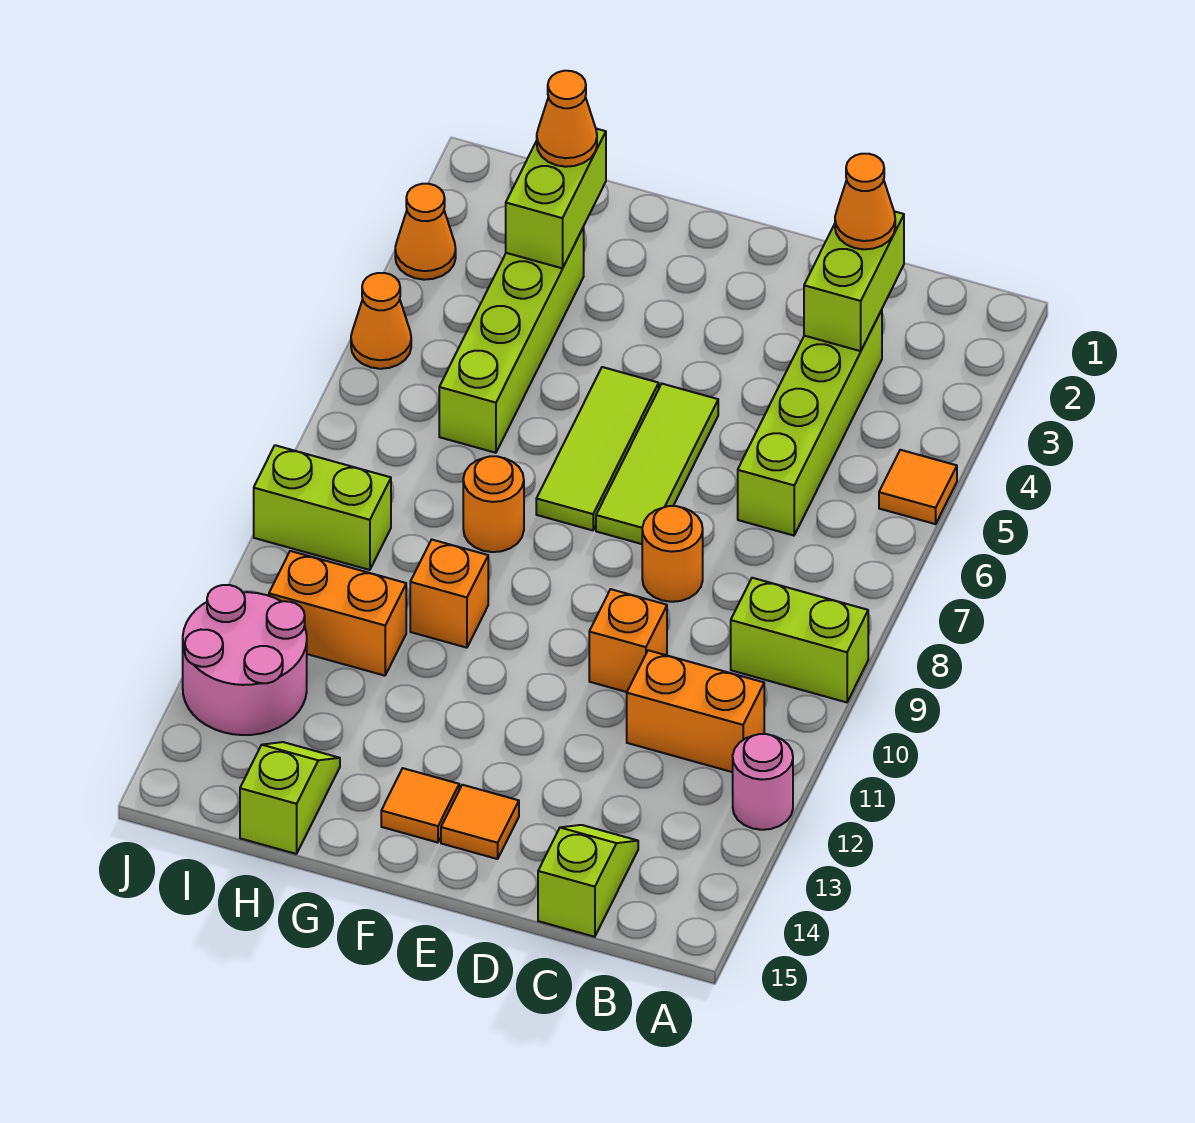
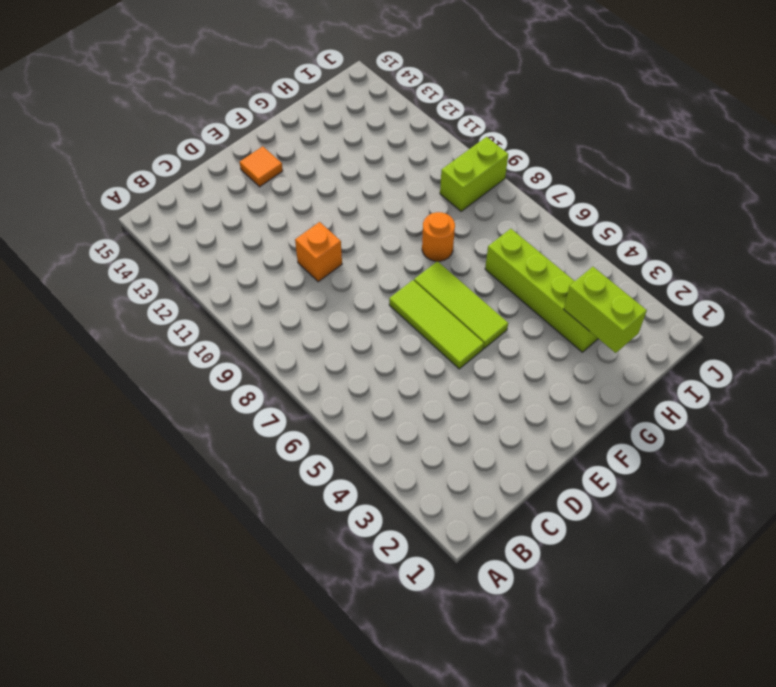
none -> orange tile A5 level 1
none -> lime brick A9:B9 level 1
none -> pink round brick A12 level 1

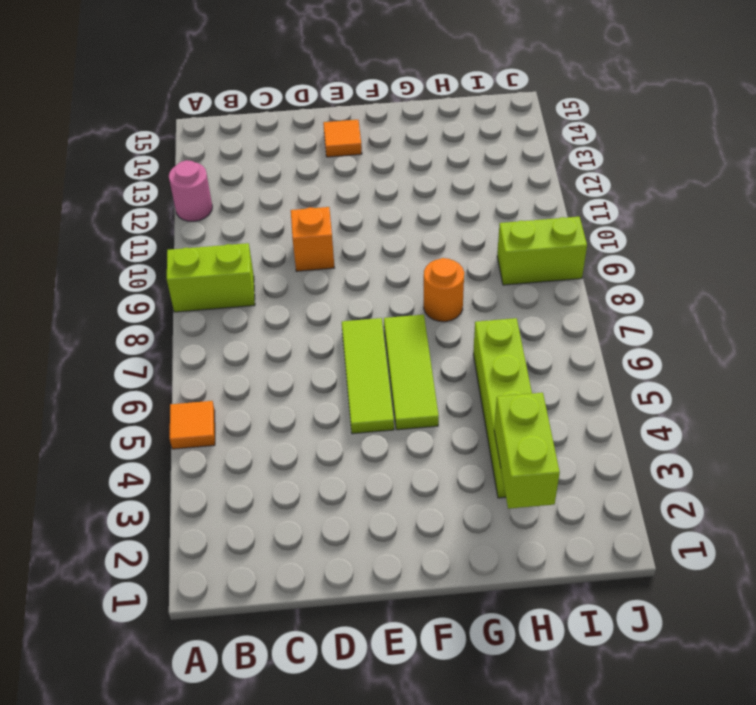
none -> orange brick B11:C11 level 1
none -> lime brick C3:C6 level 1
none -> lime slope C14:C15 level 1 top 15

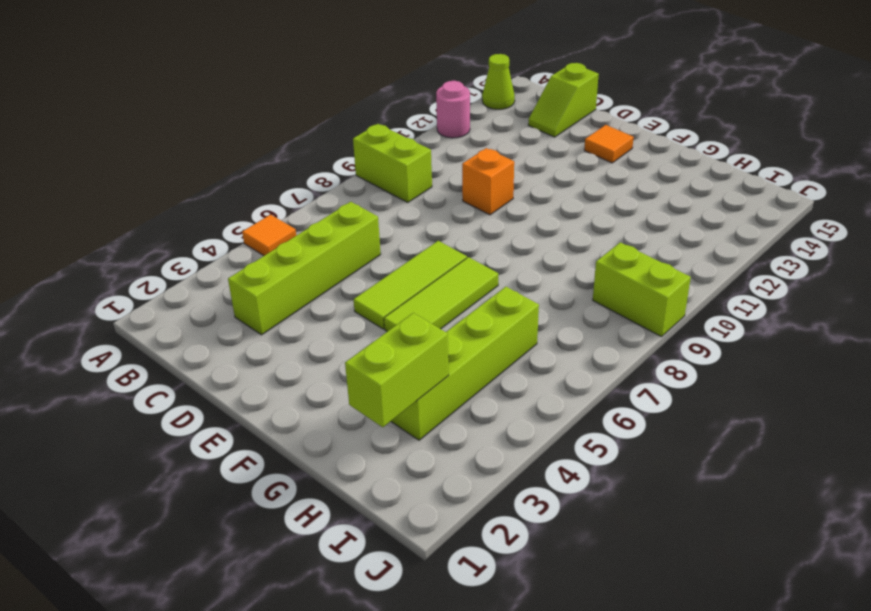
lime cone A14 level 1 -> none
none -> orange brick B11:C11 level 1
none -> orange round brick D8 level 1
none -> orange tile F14 level 1

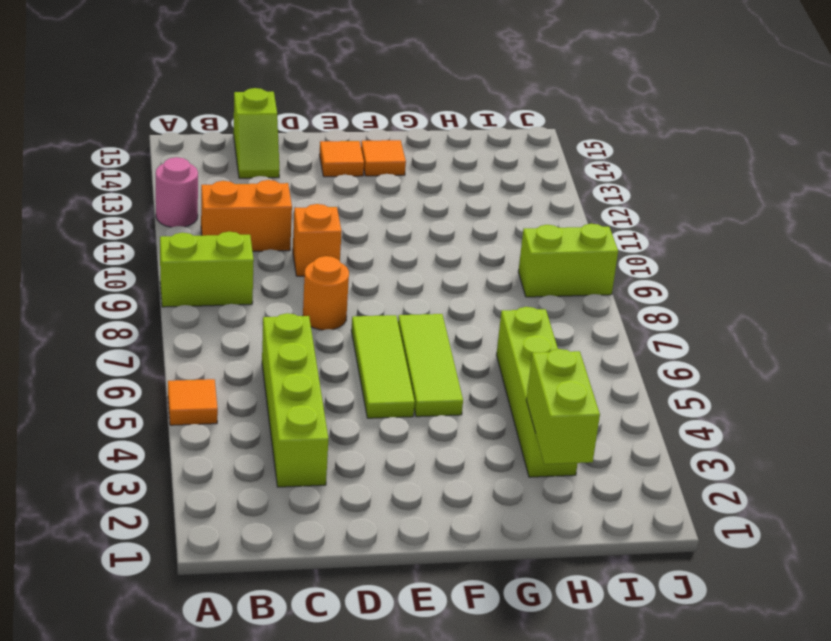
none -> orange round brick G8 level 1
none -> orange brick G10 level 1
none -> orange brick H11:I11 level 1

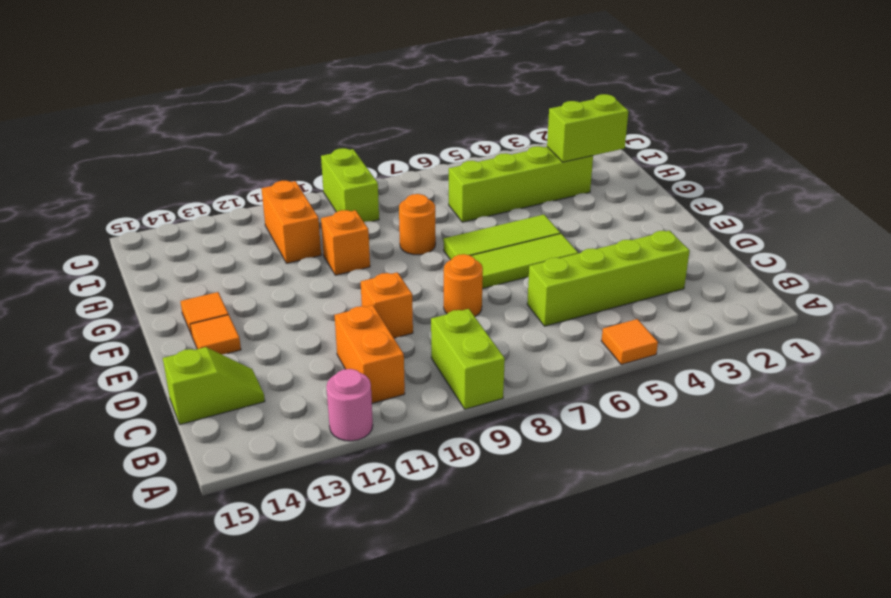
none -> lime slope H14:H15 level 1 top 15
none -> pink round brick I12:J13 level 1
none -> orange cone J3 level 1

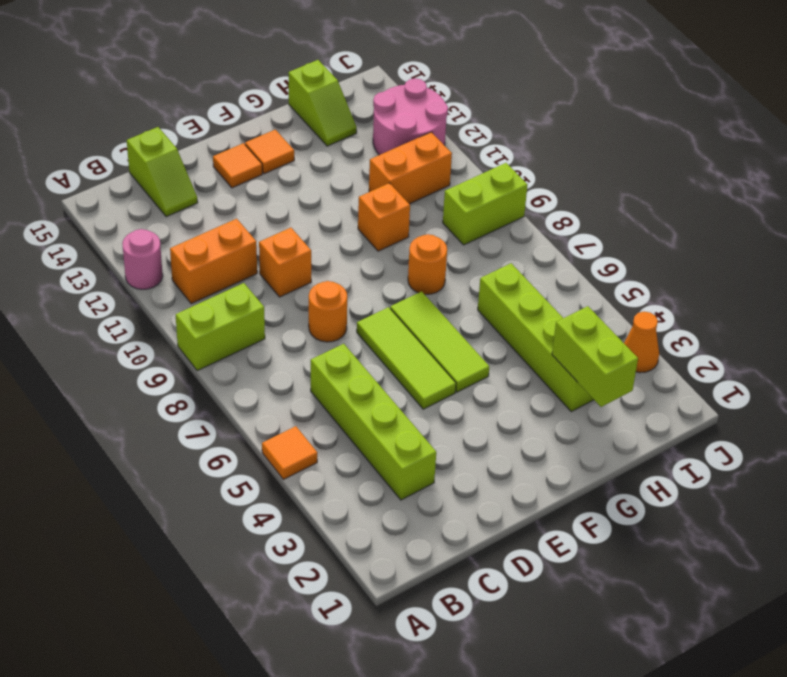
none -> orange cone J5 level 1
none -> lime brick C2:C3 level 2
none -> orange cone C2 level 3

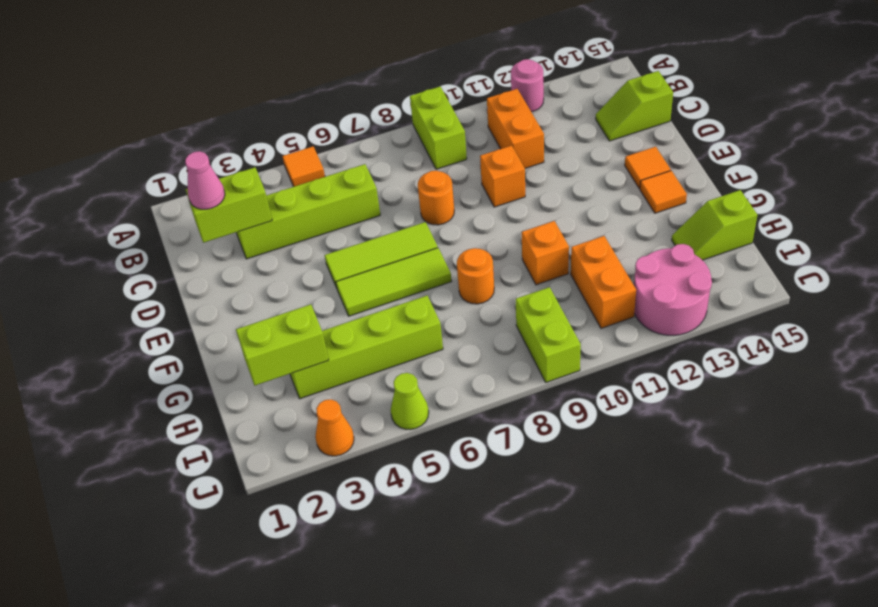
pink cone C2 level 3 -> orange cone C2 level 3
lime cone J5 level 1 -> orange cone J5 level 1
none -> orange cone H2 level 3

